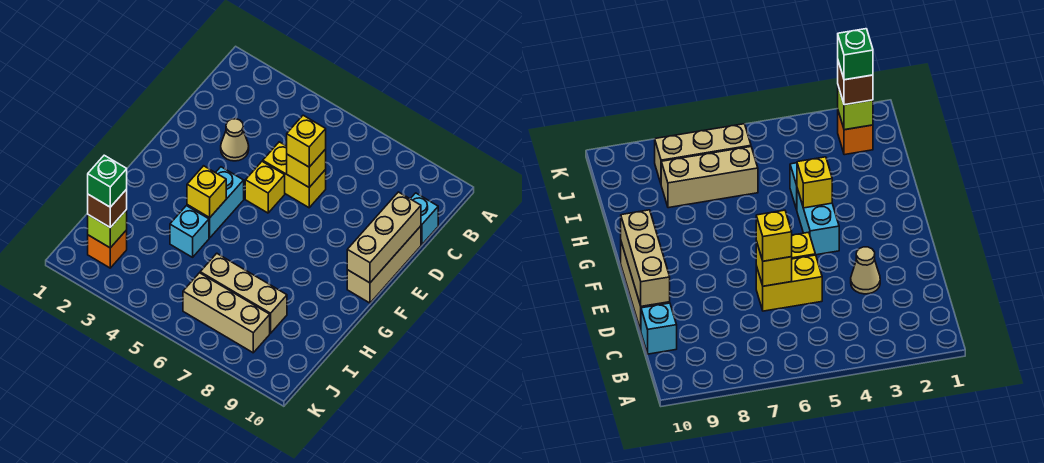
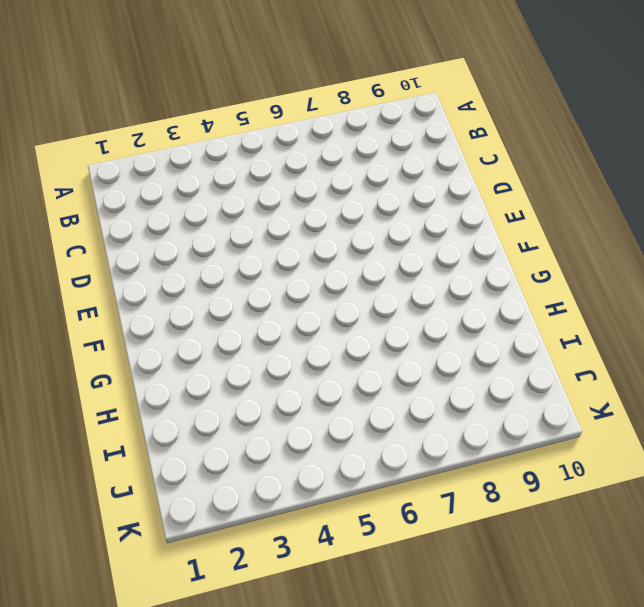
none -> cyan brick C10 level 1
none -> tan cone D3 level 1
none -> yellow brick D5:D6 level 1

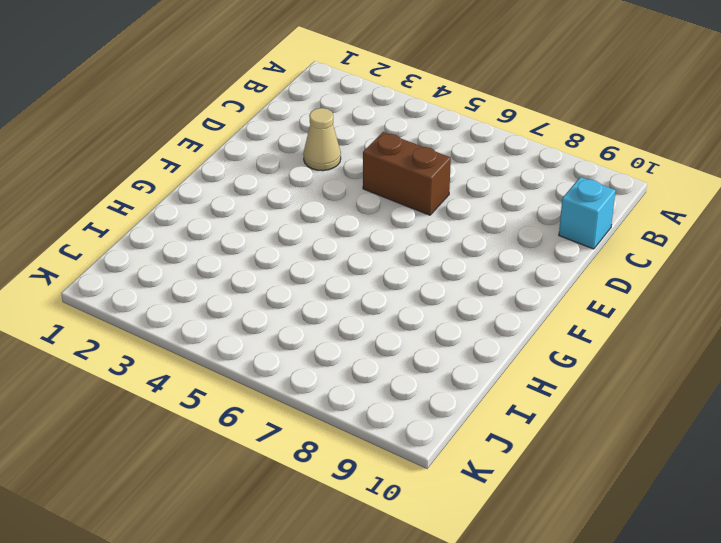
brown brick D5:D6 level 1 -> yellow brick D5:D6 level 1
none -> tan brick D10:F10 level 1
none -> yellow brick E5 level 1
none -> cyan brick F4:G4 level 1

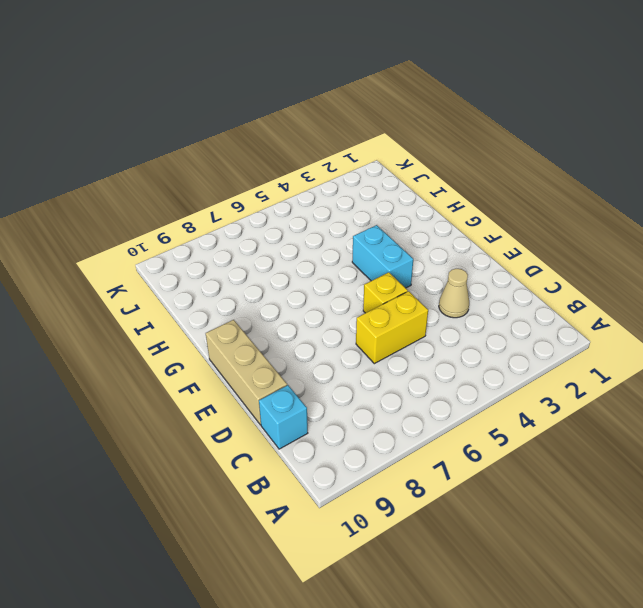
none -> cyan brick H4 level 1
none -> tan brick I6:I8 level 1
none -> orange brick J2 level 1

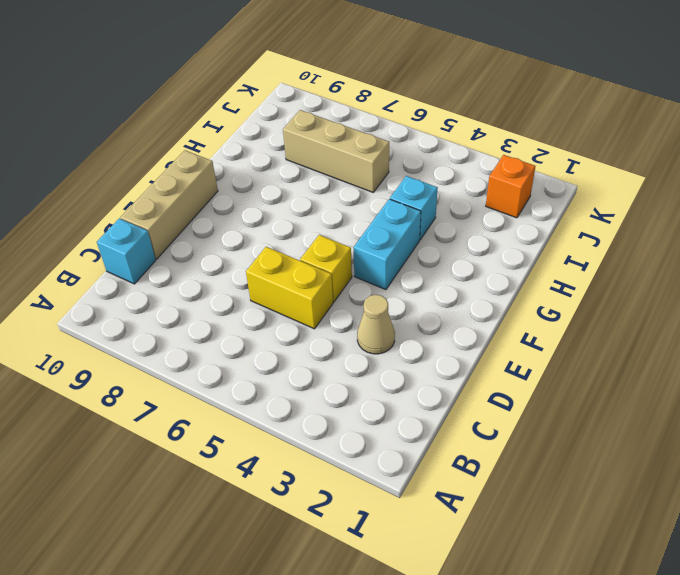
none -> tan brick J6:J8 level 1
none -> yellow brick D6 level 2
none -> tan brick D10:F10 level 2

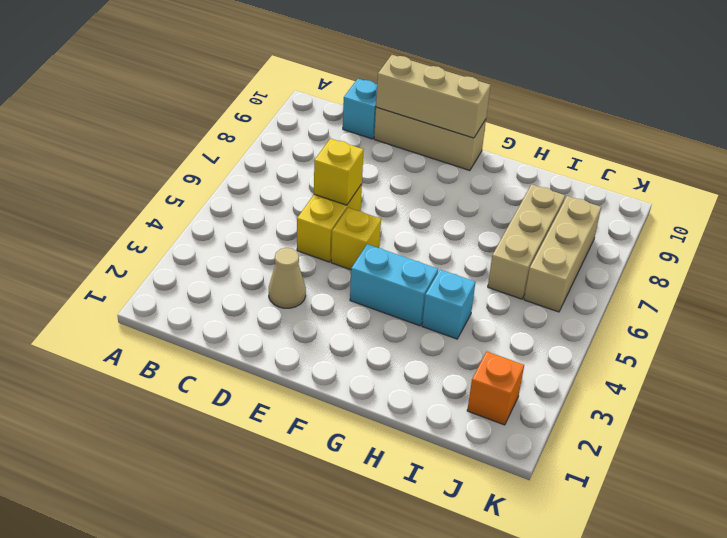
none -> yellow brick G4 level 2
none -> lime brick J2 level 2
none -> yellow brick D6 level 3

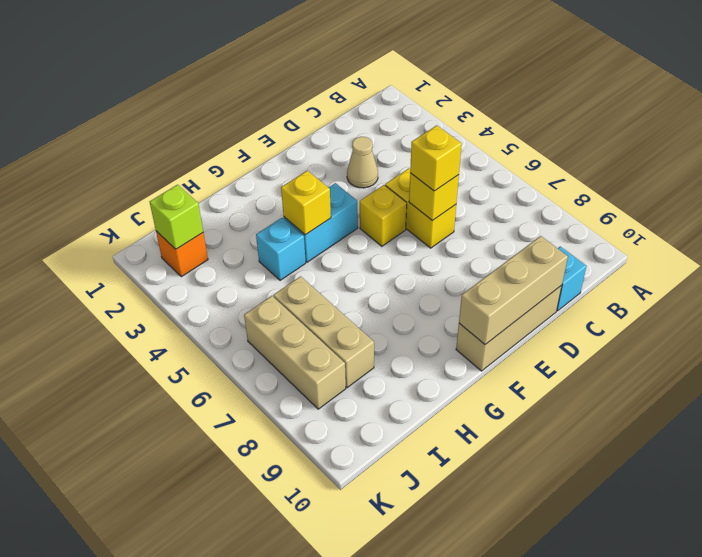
none -> brown brick J2 level 3
none -> green brick J2 level 4

